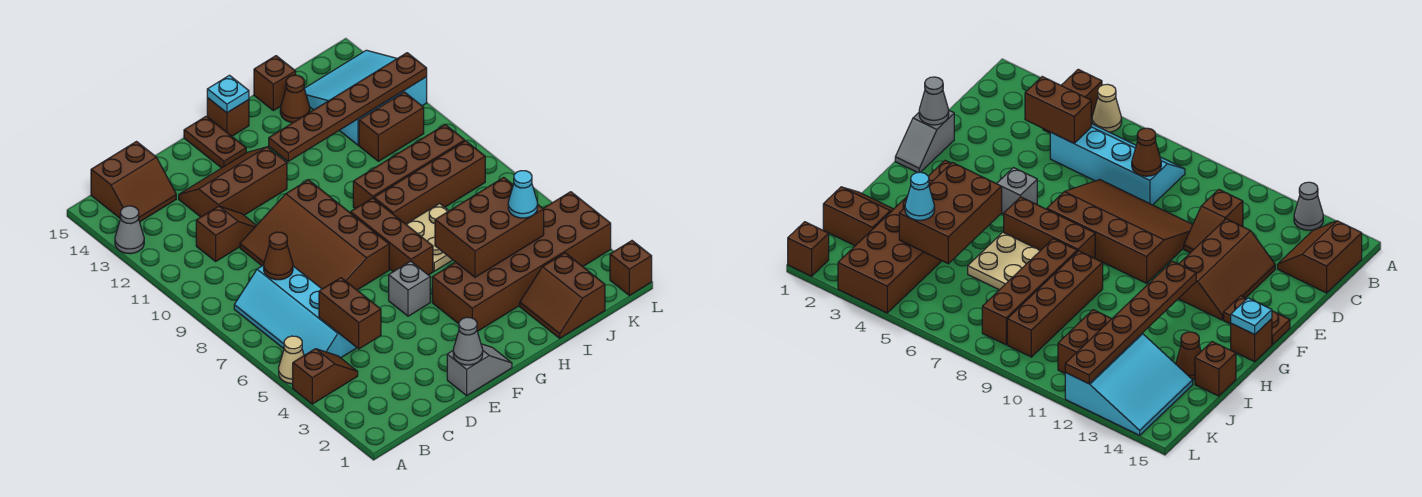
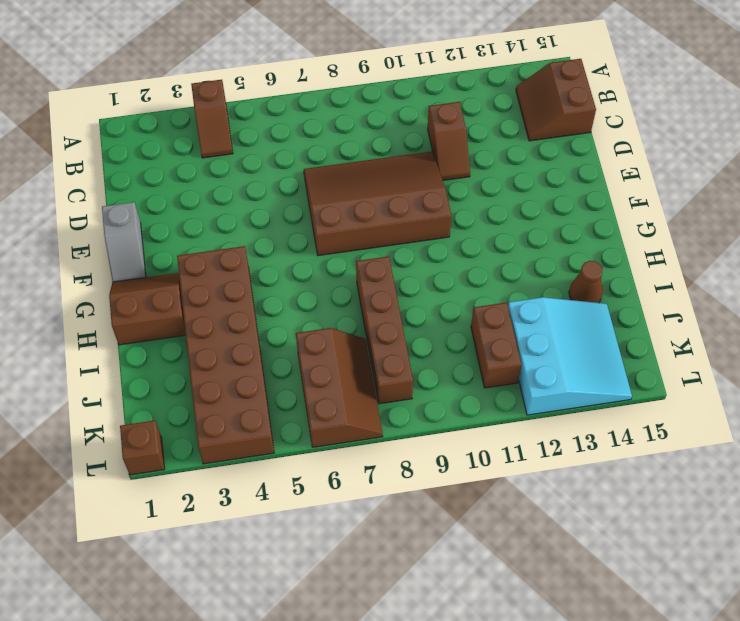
brown slope G1:H2 level 1 top H -> brown slope I1:J2 level 1 top J
brown slope J6:L7 level 1 top 6 -> brown slope D12:F13 level 1 top 12
none -> tan cone A5 level 1
none -> grey cone A13 level 1
none -> cyan slope B5:C8 level 1 top C
none -> grey brick F5 level 1

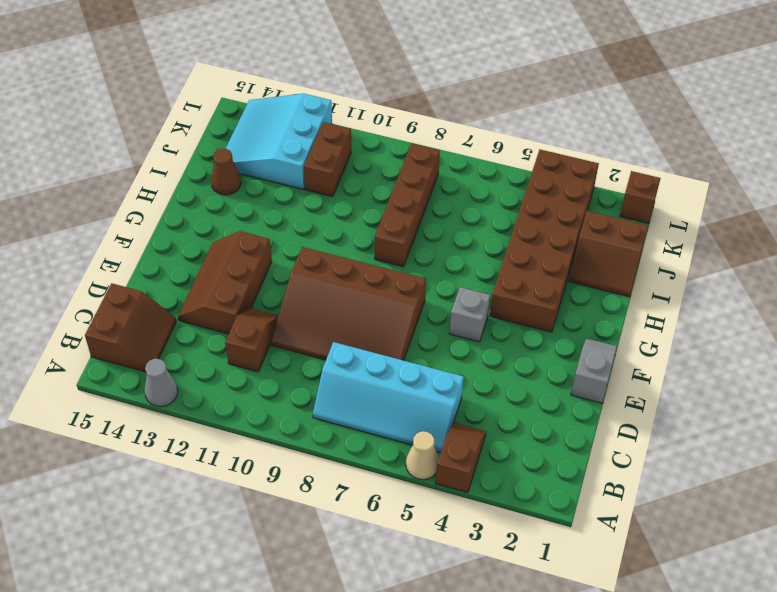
none -> brown plate F14:F15 level 1
none -> brown brick G6:G8 level 1
none -> brown brick G15 level 1
none -> tan plate H6:I7 level 1

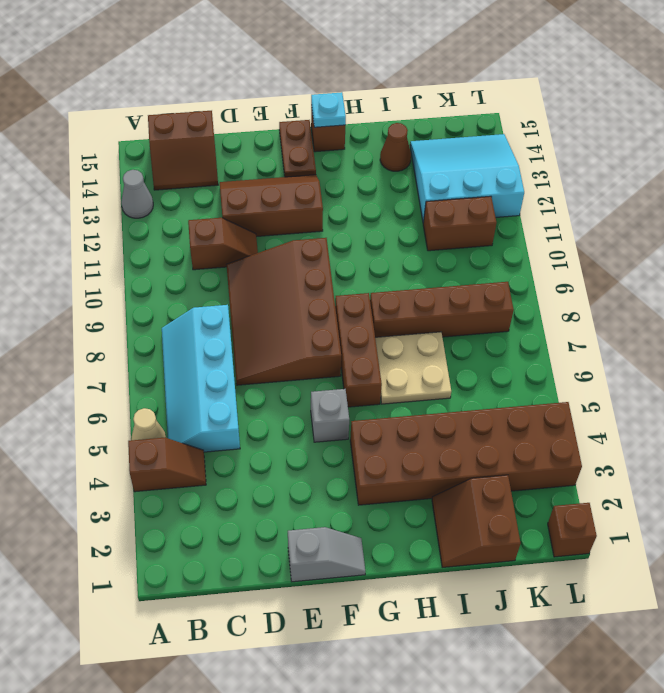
none -> brown brick H9:K9 level 1
none -> brown brick I15 level 1
none -> brown brick C4:C5 level 2
none -> brown cone C8 level 2

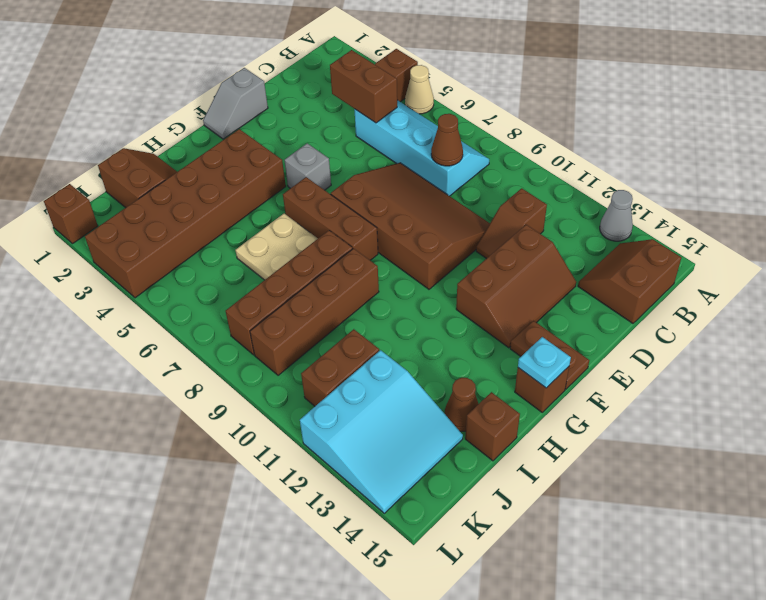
none -> grey cone E1 level 2
none -> brown plate G12:L12 level 2
none -> brown brick H4:J5 level 2
none -> cyan cone J4 level 3

